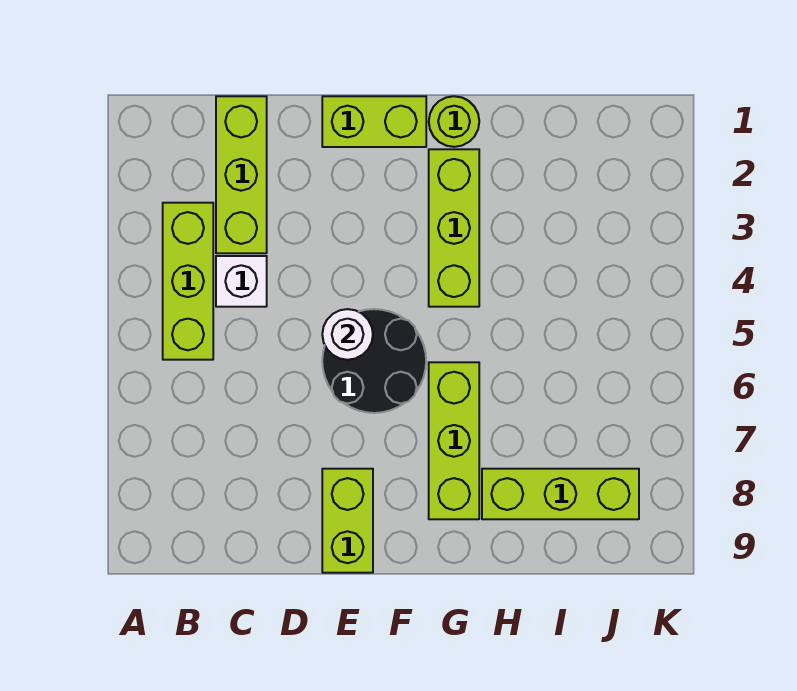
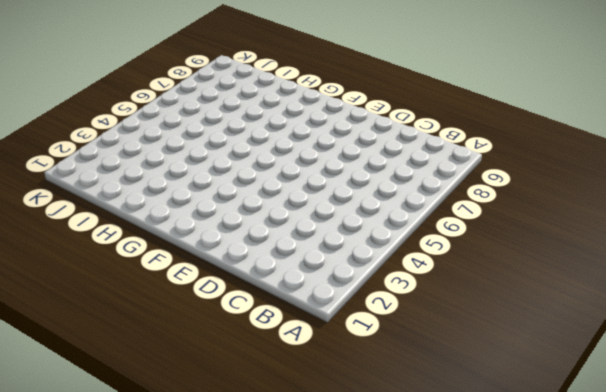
none -> lime brick B3:B5 level 1
none -> lime brick C1:C3 level 1

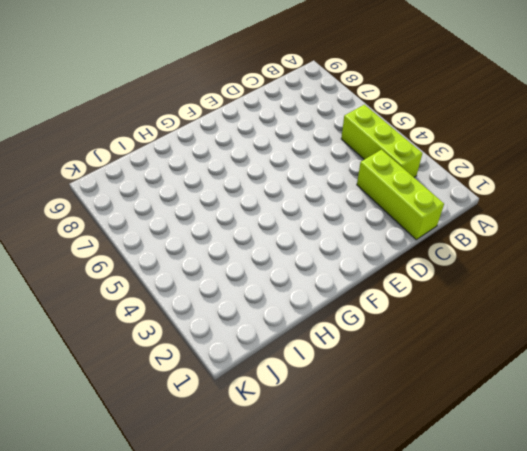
none -> white brick C4 level 1
none -> lime brick E1:F1 level 1

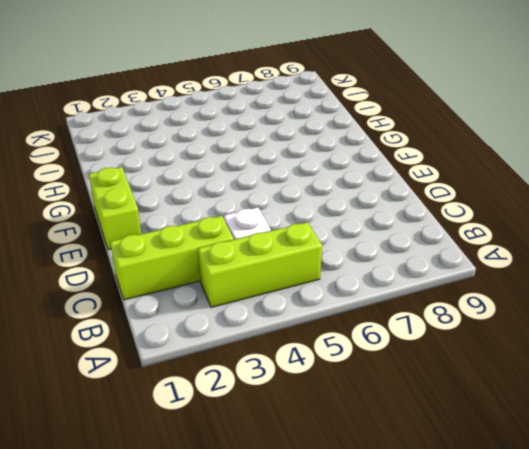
none -> black round brick E5:F6 level 1
none -> lime brick E8:E9 level 1

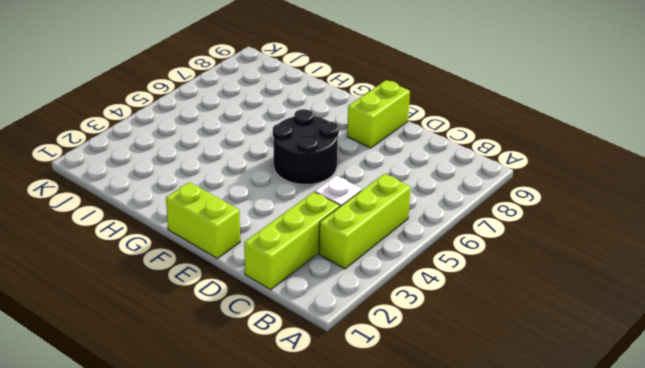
none -> lime round brick G1 level 1
none -> lime brick G2:G4 level 1

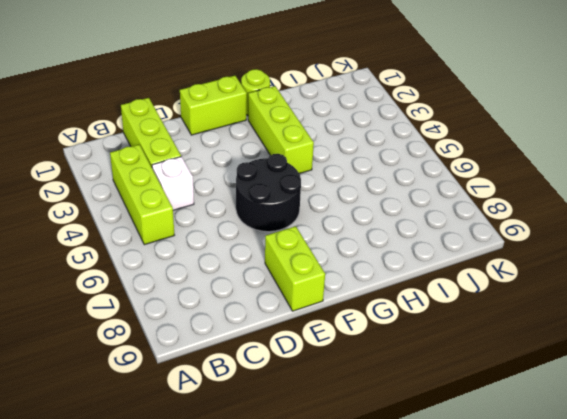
none -> lime brick G6:G8 level 1
none -> lime brick H8:J8 level 1

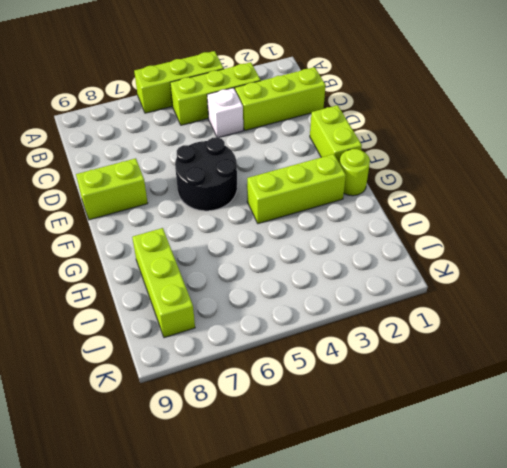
lime brick A4:A6 level 1 -> lime brick G6:G8 level 1
none -> white round brick E5 level 2

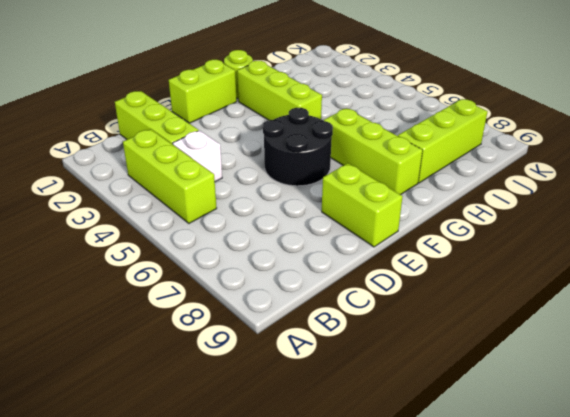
none -> white round brick E5 level 2

